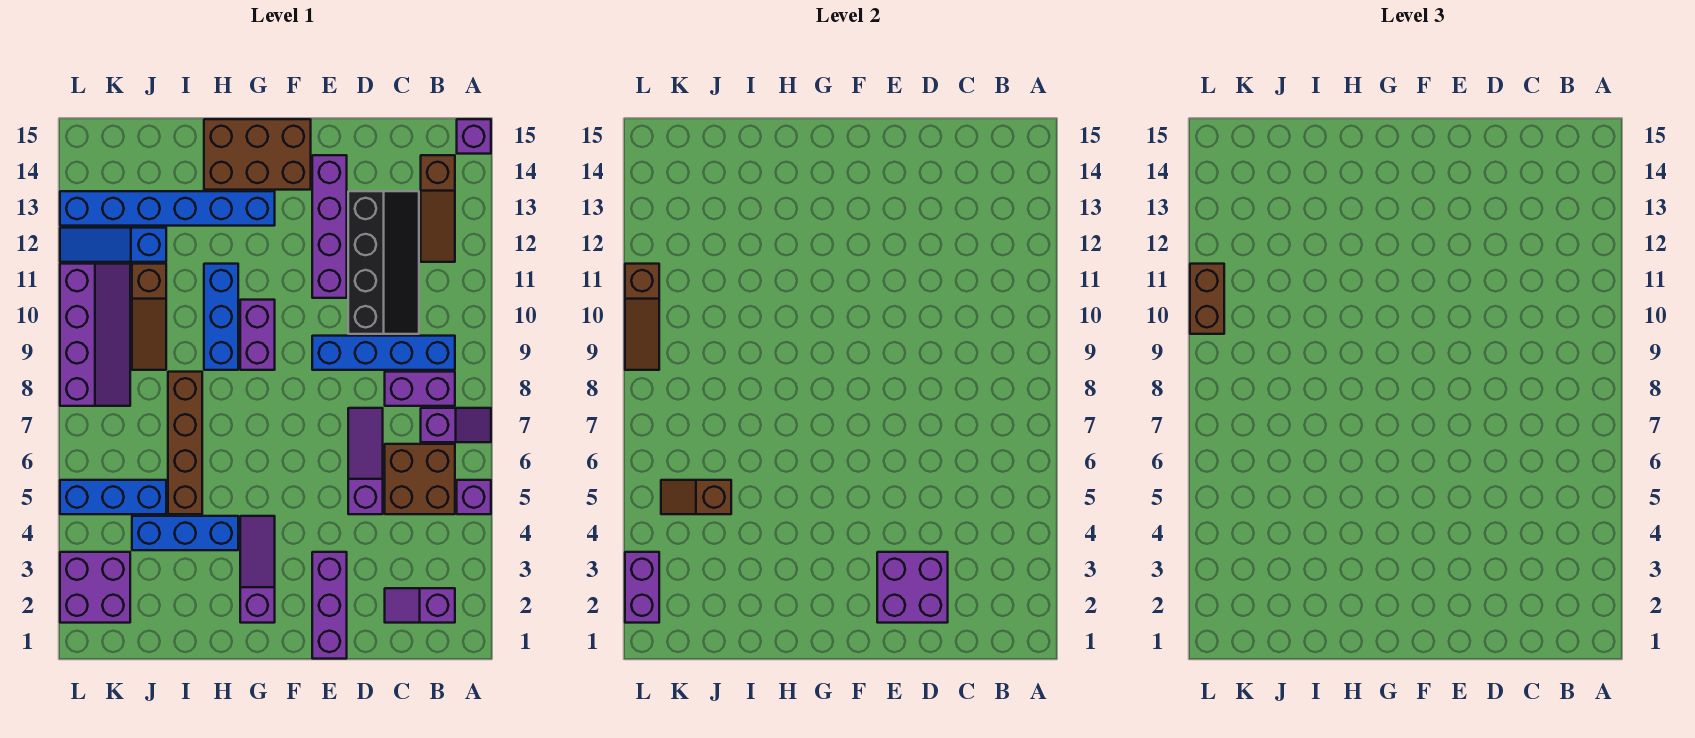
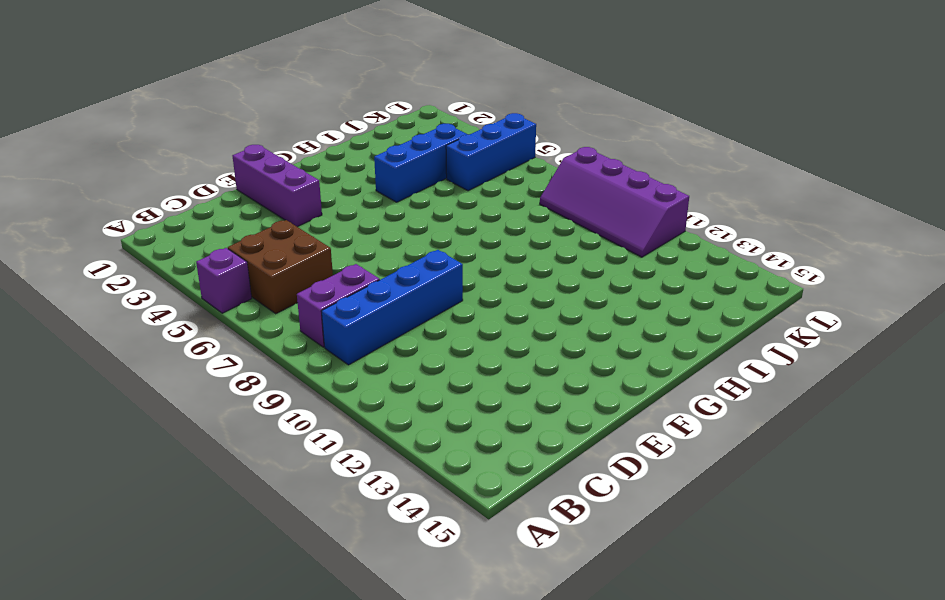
none -> purple slope A7:B7 level 1 top B
none -> purple brick A15 level 1
none -> purple slope B2:C2 level 1 top B

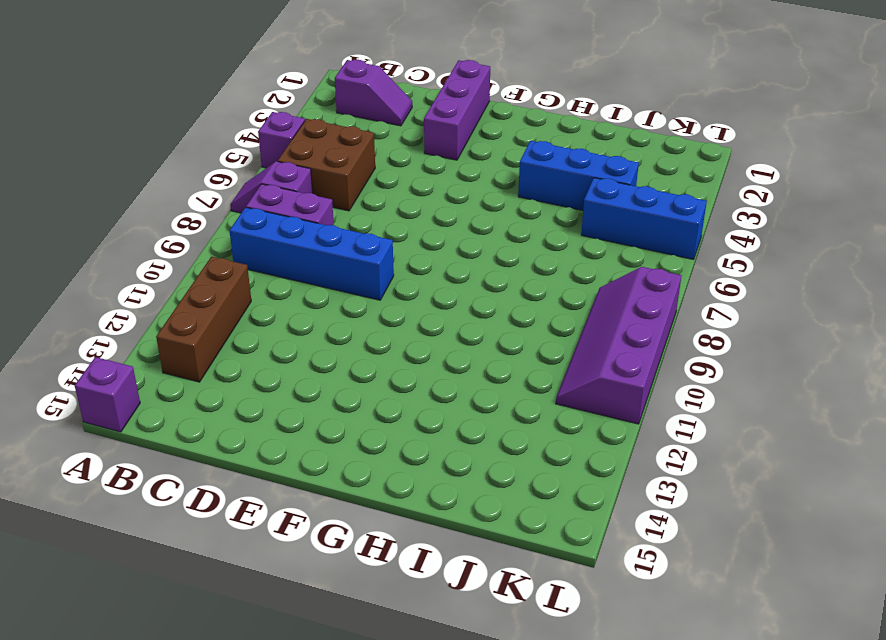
brown brick B11:B13 level 1 -> brown slope B12:B14 level 1 top 14
none -> black slope C10:D13 level 1 top D
none -> purple slope D5:D7 level 1 top 5
none -> purple brick E11:E14 level 1

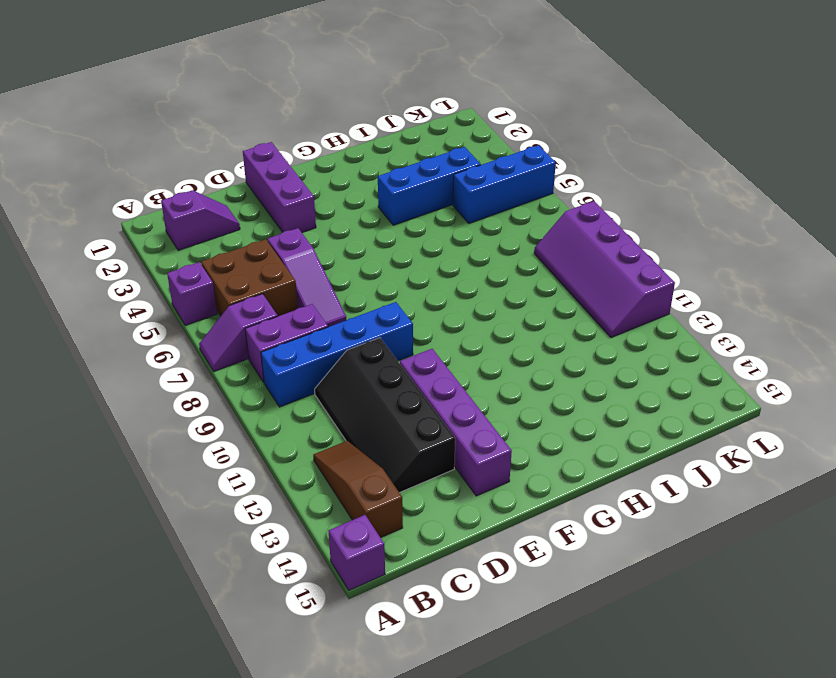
none -> brown brick F14:H15 level 1
none -> purple slope G2:G4 level 1 top 2
none -> purple brick G9:G10 level 1

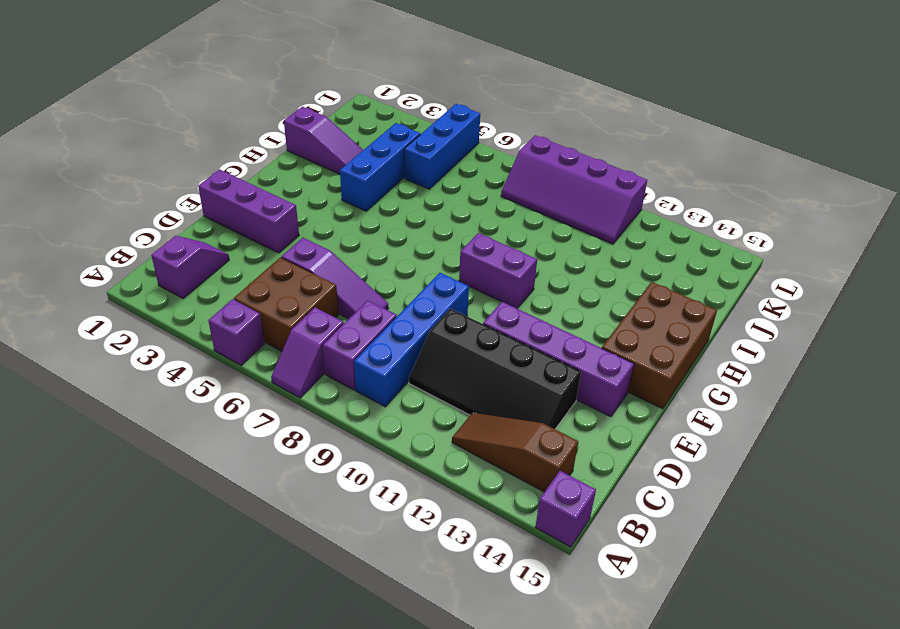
purple slope I1:I3 level 1 top 1 -> purple slope G2:G4 level 1 top 2
none -> blue brick G13:L13 level 1
none -> blue brick H9:H11 level 1
none -> brown brick I5:I8 level 1

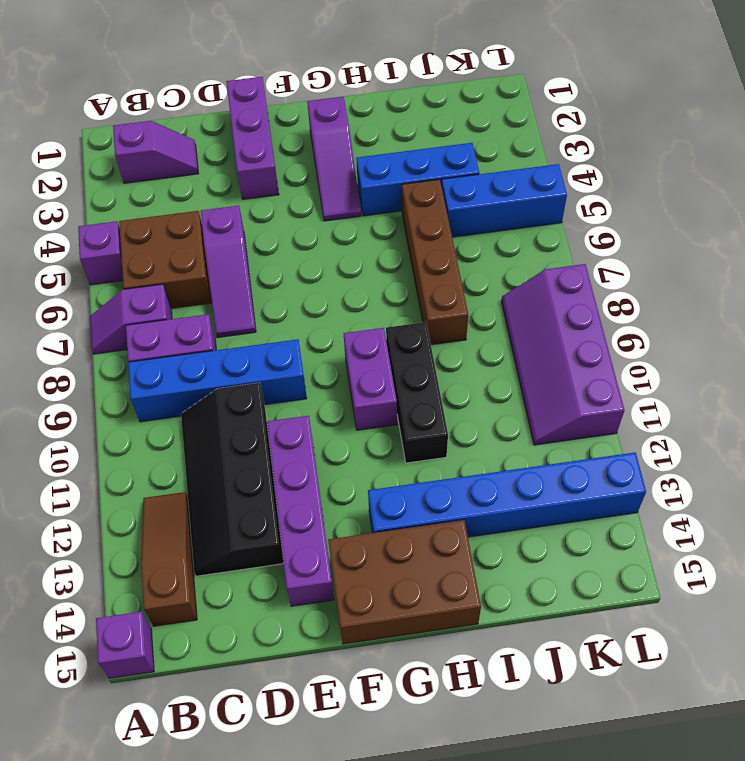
black brick H9:H11 level 1 -> blue brick H9:H11 level 1
none -> brown slope J9:J11 level 1 top 11
none -> blue slope J12:L12 level 1 top J
none -> purple brick K2:L3 level 1

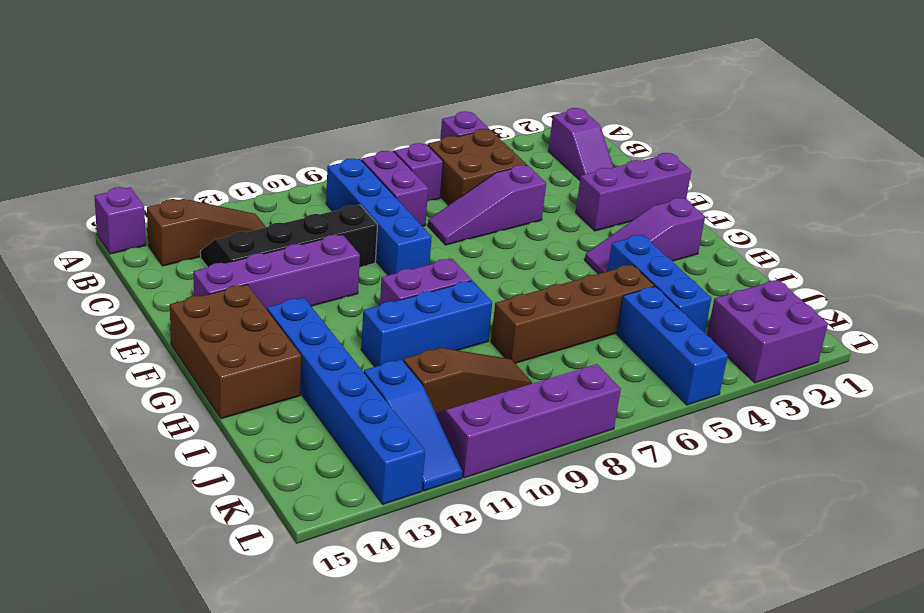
none -> purple brick D2:E3 level 2
none -> brown slope J5:K5 level 2 top J
none -> purple brick L2:L3 level 2

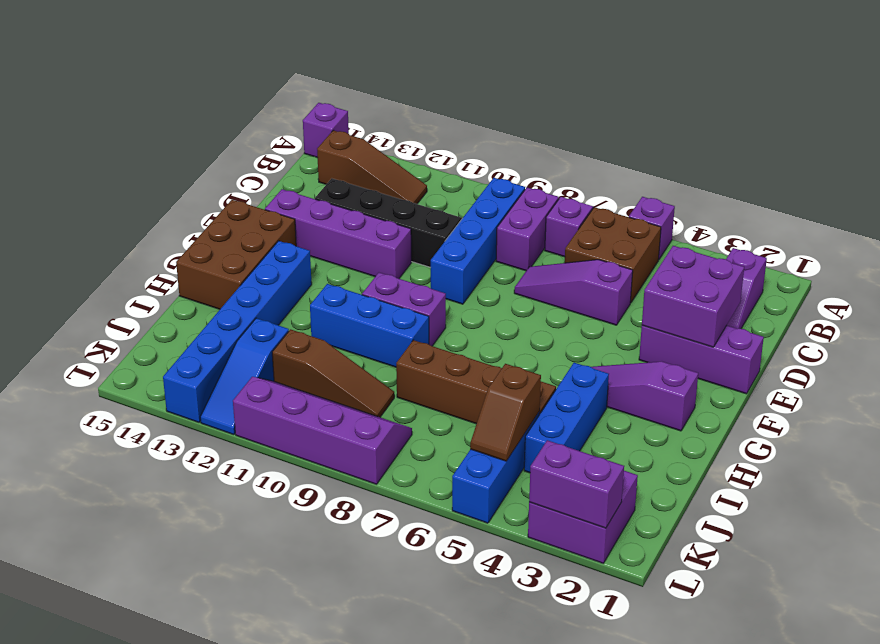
none -> brown slope L9:L11 level 2 top 11
none -> brown brick L10:L11 level 3

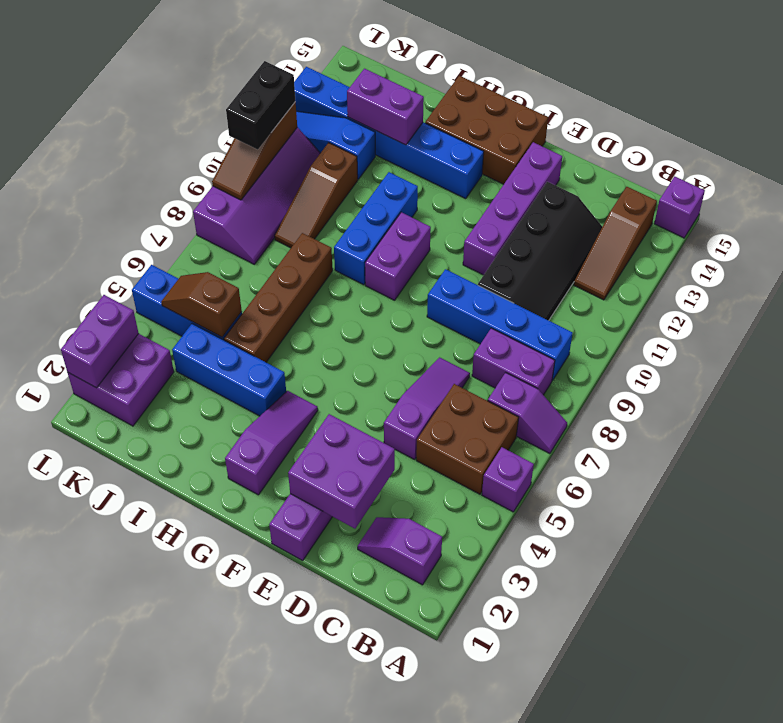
purple brick I13:J13 level 2 -> none
black brick L10:L11 level 3 -> brown brick L10:L11 level 3

